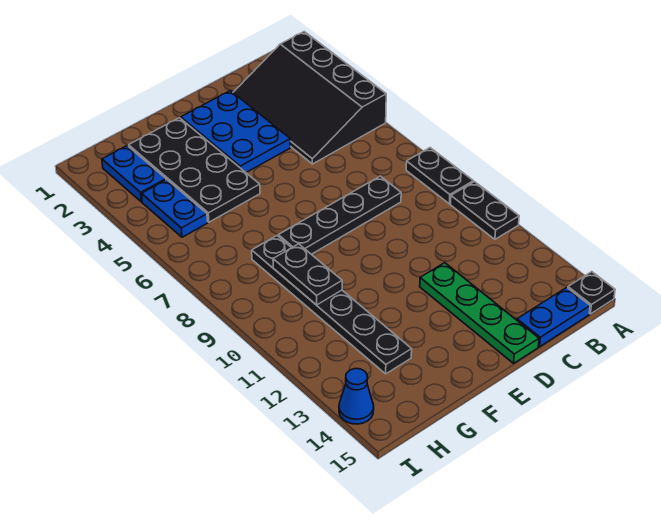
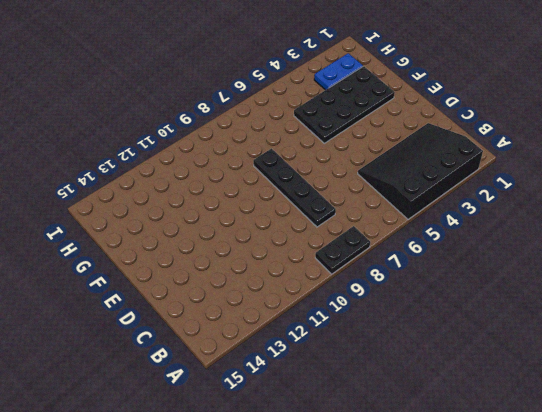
none -> black plate A10:A11 level 1
none -> black plate A15 level 1
none -> blue plate B15:C15 level 1

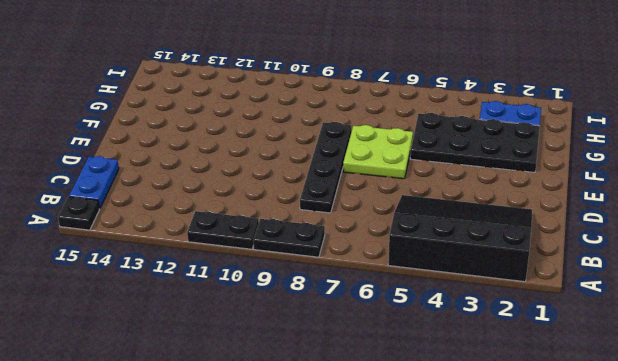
lime plate E6:F7 level 1 -> none
none -> blue plate D2:E4 level 1
none -> green plate D12:D15 level 1
none -> black plate G8:G13 level 1

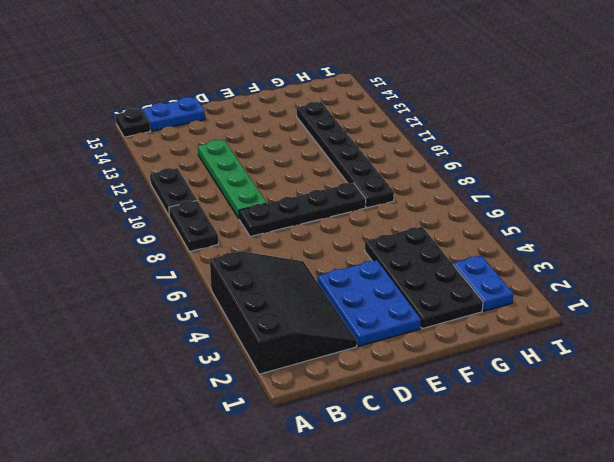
green plate C9:C12 level 1 -> green plate D12:D15 level 1
none -> blue plate H4:H5 level 1
none -> blue cone I14 level 1
none -> black plate G9:G10 level 2

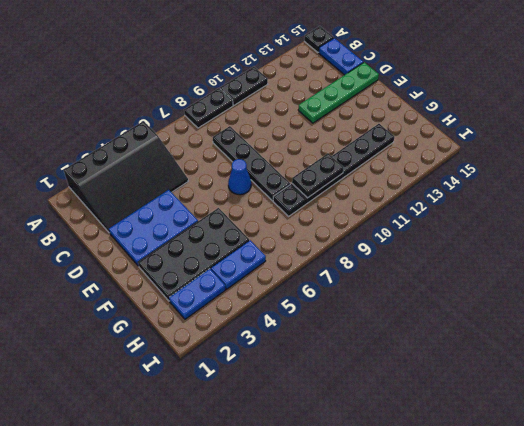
blue cone E7 level 1 -> blue cone I14 level 1

